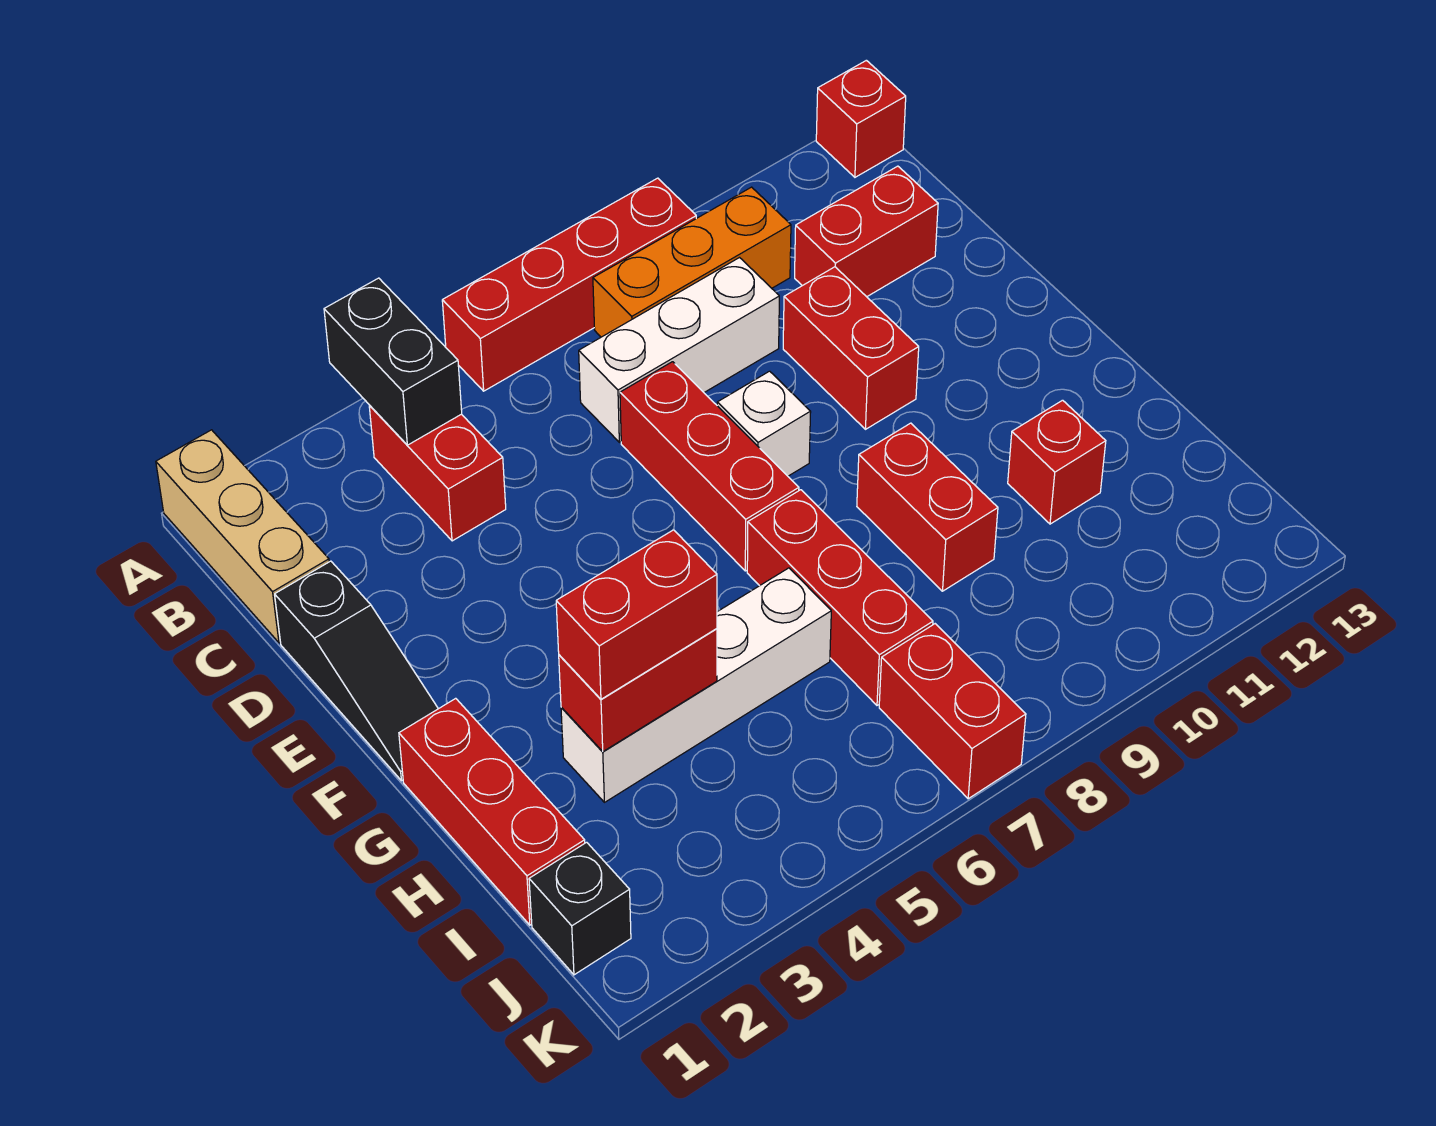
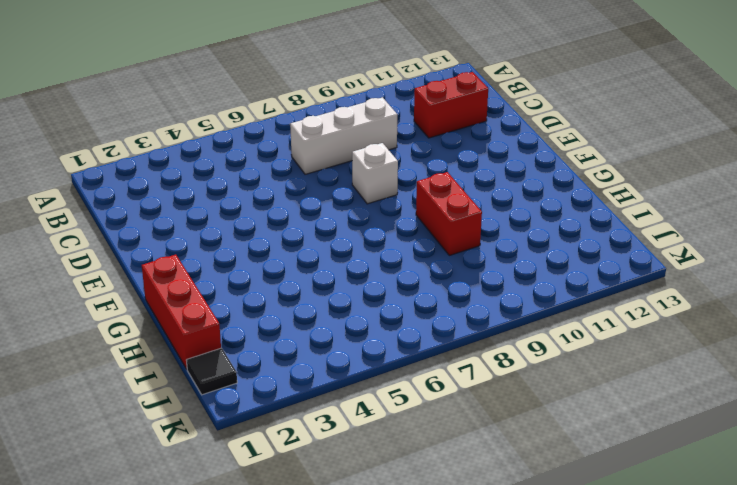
black tile J1 level 1 -> black brick J1 level 1
none -> tan brick A1:C1 level 1
none -> red brick A6:A9 level 1
none -> red brick A13 level 1

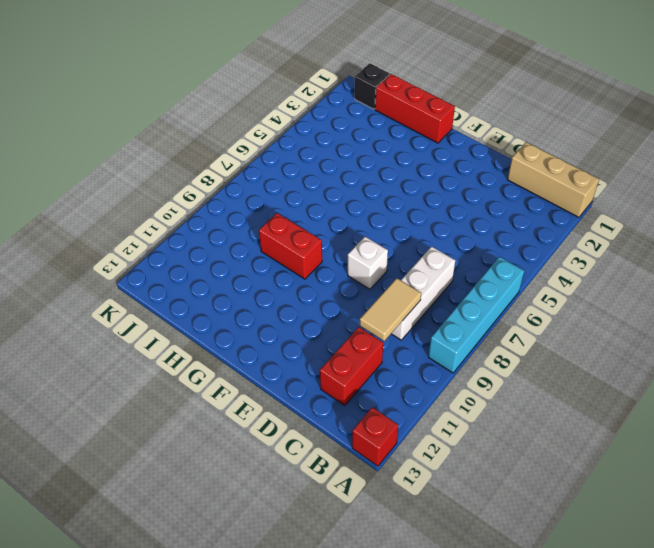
cyan brick A6:A9 level 1 -> red brick A6:A9 level 1
tan tile C9:C10 level 2 -> none
none -> red brick B4:C4 level 1
none -> orange brick B8:B10 level 1
none -> black slope D1:F1 level 1 top D

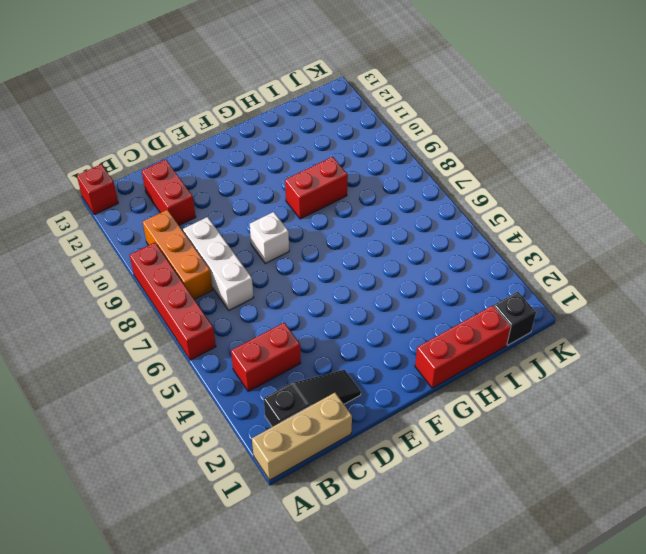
black slope B2:D2 level 1 top B -> black slope D1:F1 level 1 top D
none -> red brick D7:F7 level 1
none -> red brick D10:E10 level 1
none -> red brick G7:I7 level 1

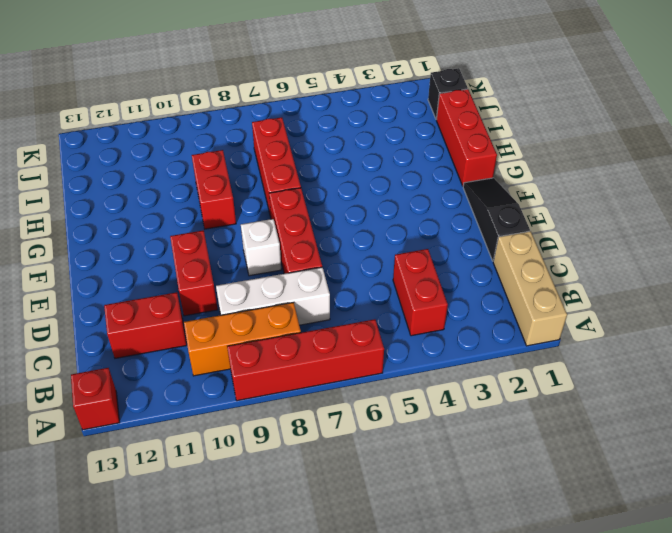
none -> white brick H3:H6 level 1
none -> red brick H11 level 1
none -> red brick J7:K7 level 1

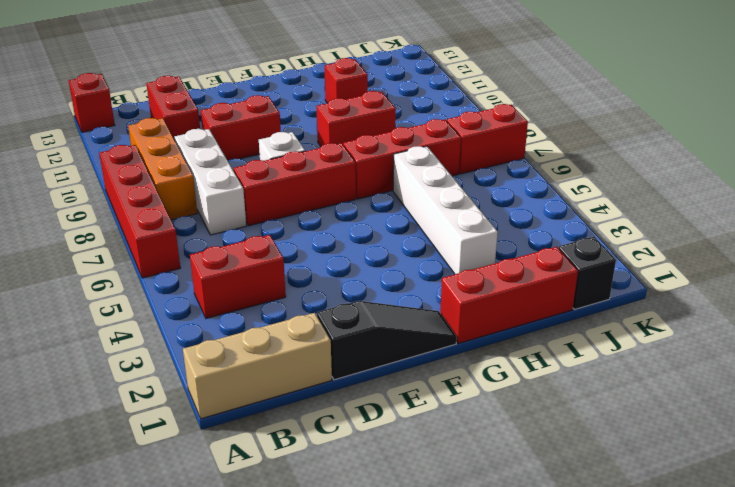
none -> black brick A4:B4 level 2
none -> red brick H3:H4 level 2
none -> red brick H3:H4 level 3

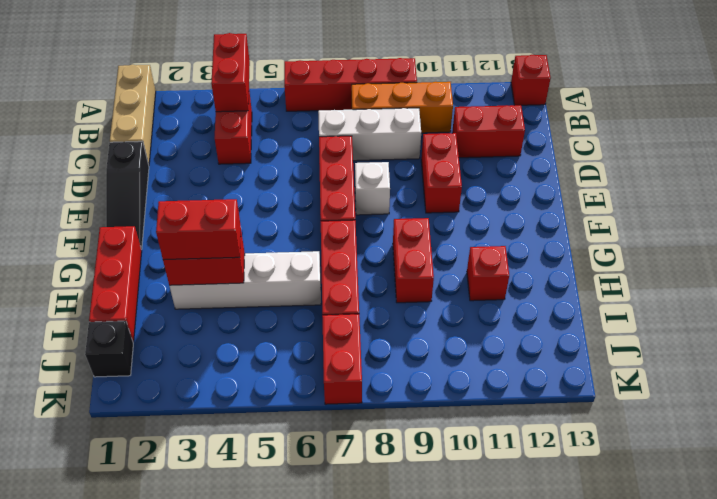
red brick A4:B4 level 2 -> black brick A4:B4 level 2

